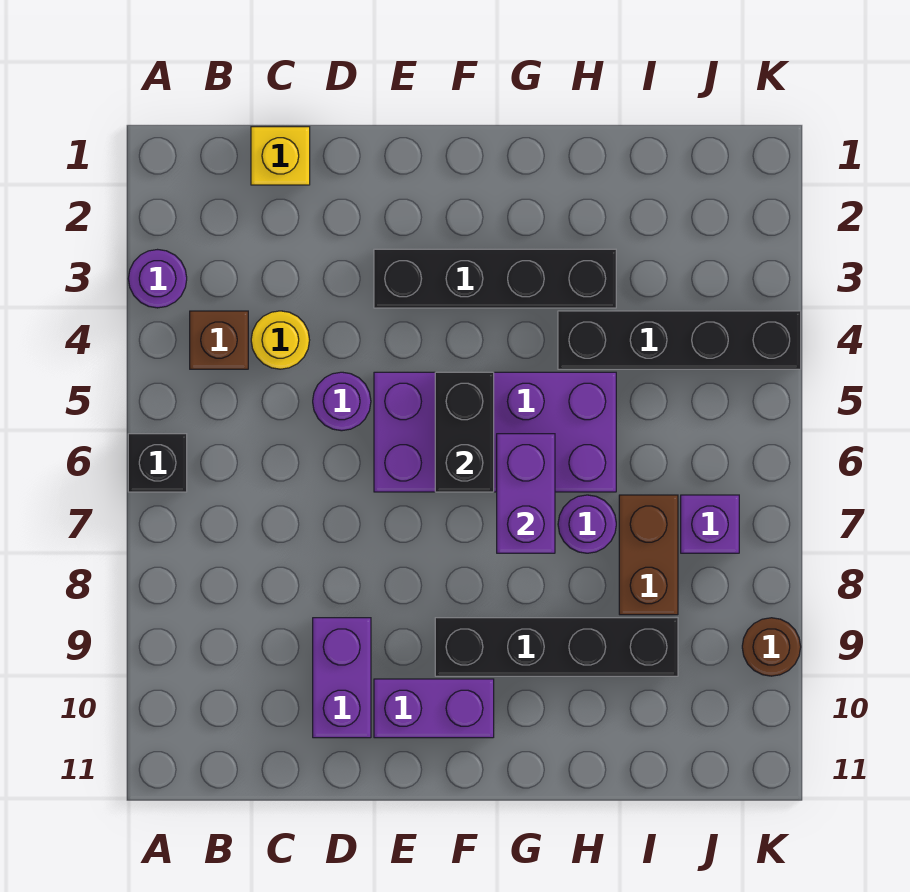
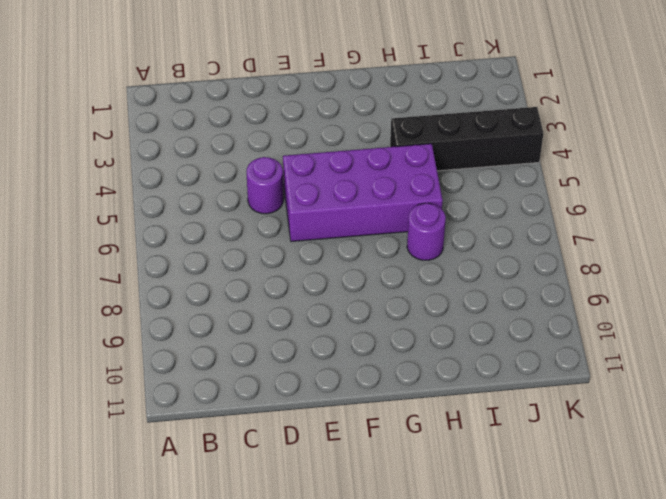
none -> purple round brick A3 level 1
none -> black brick A6 level 1
none -> brown brick B4 level 1

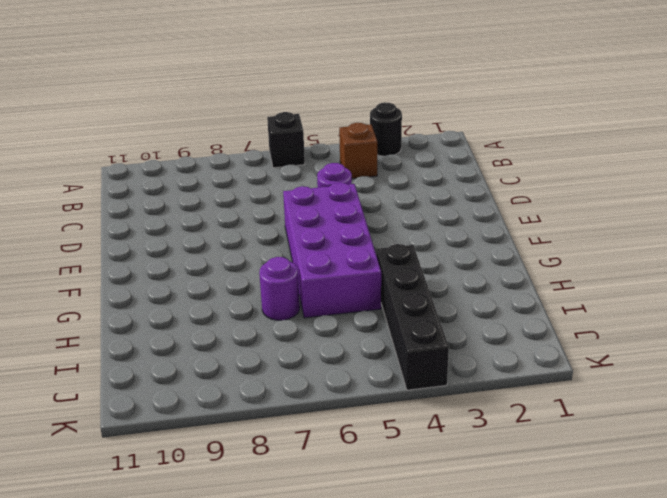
black round brick A3 level 1 -> purple round brick A3 level 1
none -> yellow brick C1 level 1
none -> yellow round brick C4 level 1
none -> purple brick D9:D10 level 1

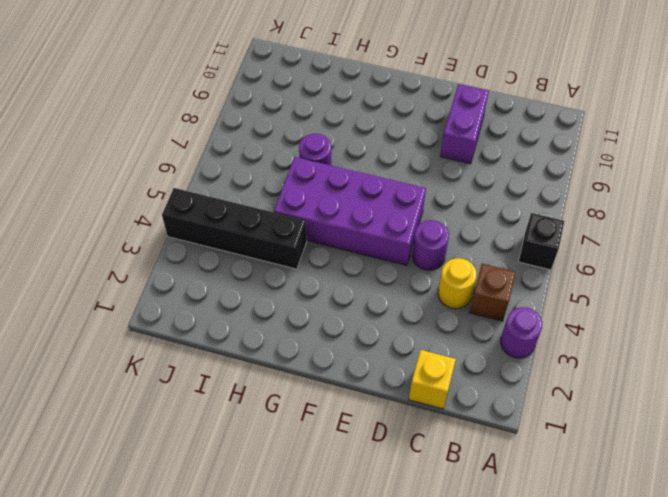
none -> black brick E3:H3 level 1
none -> purple brick E10:F10 level 1
none -> black brick F9:I9 level 1

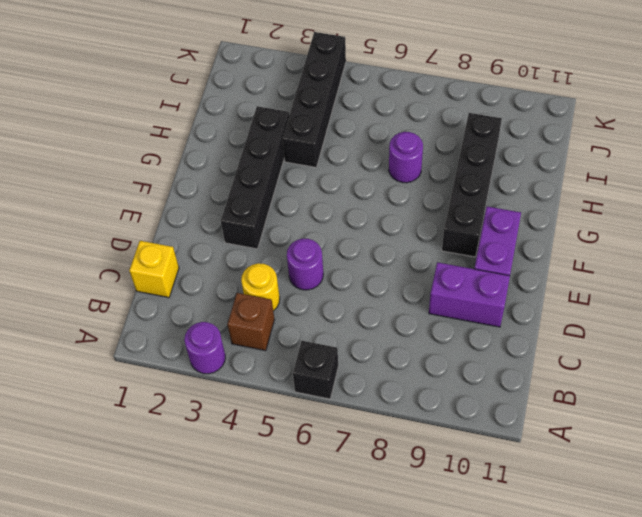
none -> purple brick E5:H6 level 1
none -> brown brick I7:I8 level 1
none -> purple brick J7 level 1

